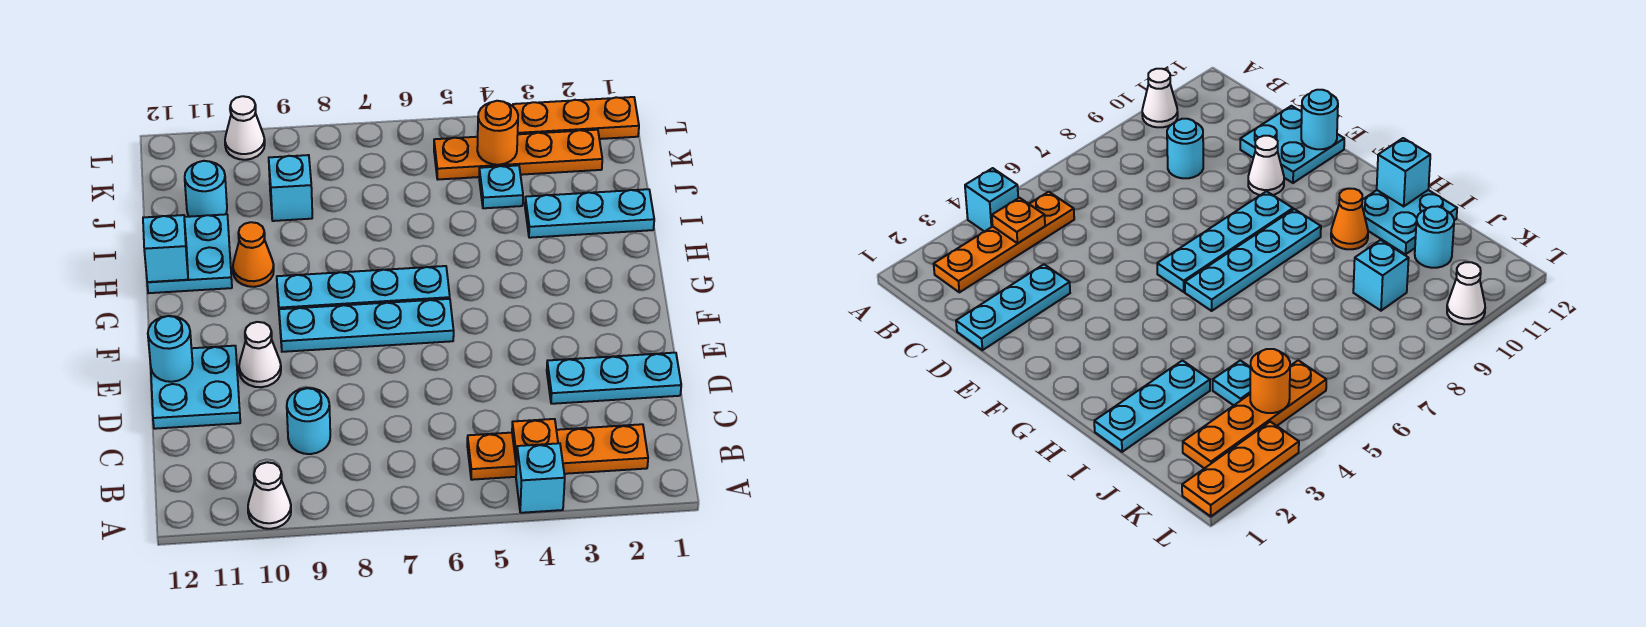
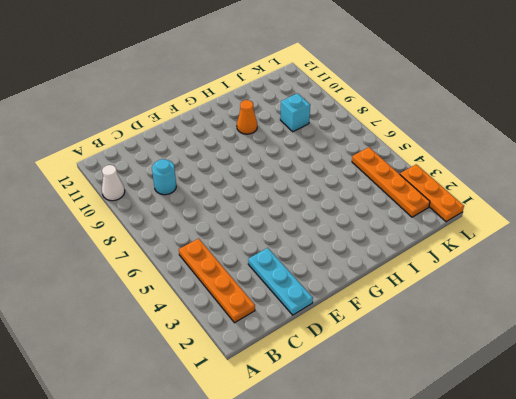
none -> cyan brick A4 level 1
none -> cyan plate D11:E12 level 1
none -> white cone E10 level 1

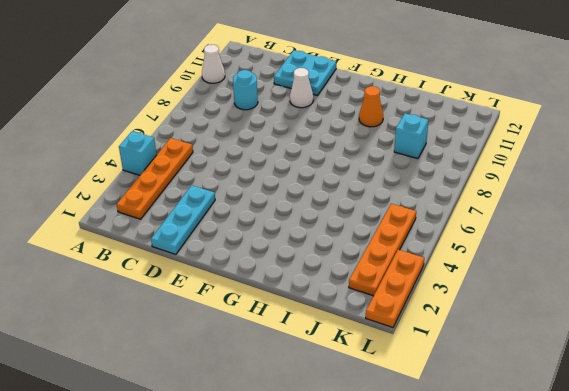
none -> cyan plate F6:F9 level 1
none -> cyan plate G6:G9 level 1
none -> cyan plate H11:I12 level 1

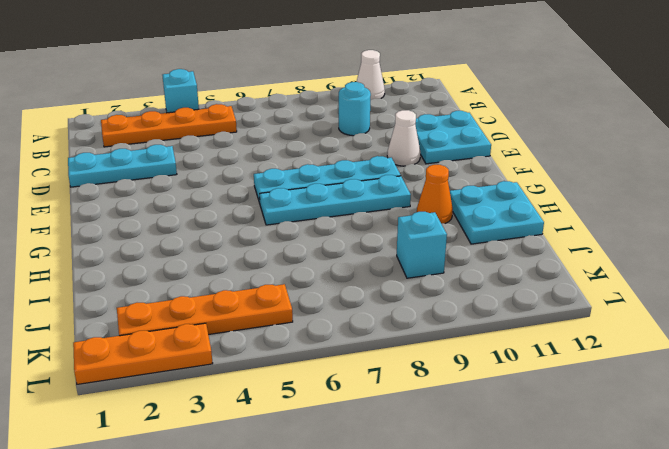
none -> cyan plate I1:I3 level 1
none -> cyan plate J4 level 1
none -> cyan round brick J11 level 1

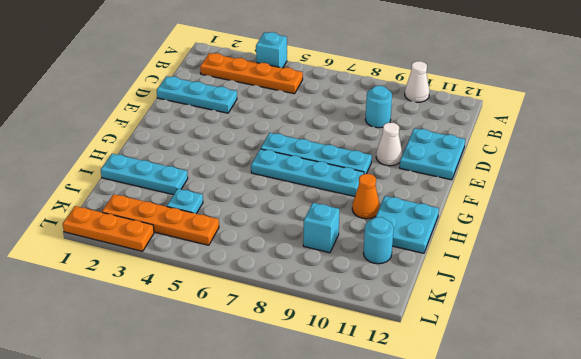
none -> white cone L10 level 1
none -> orange plate B4 level 2
none -> cyan round brick E12 level 2

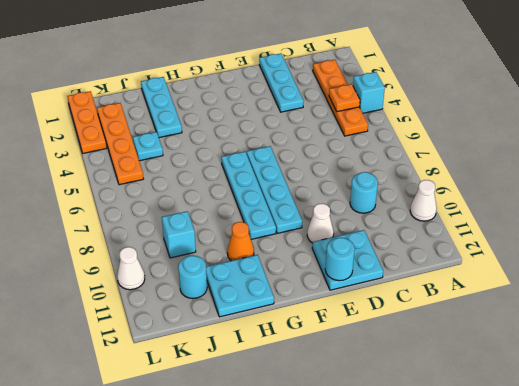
none -> cyan brick H12 level 2
none -> orange round brick K4 level 2

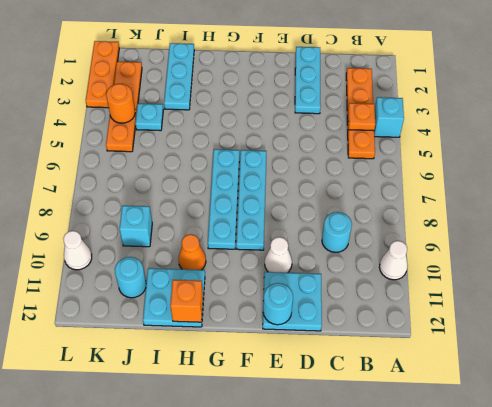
orange brick H12 level 2 -> cyan brick H12 level 2

